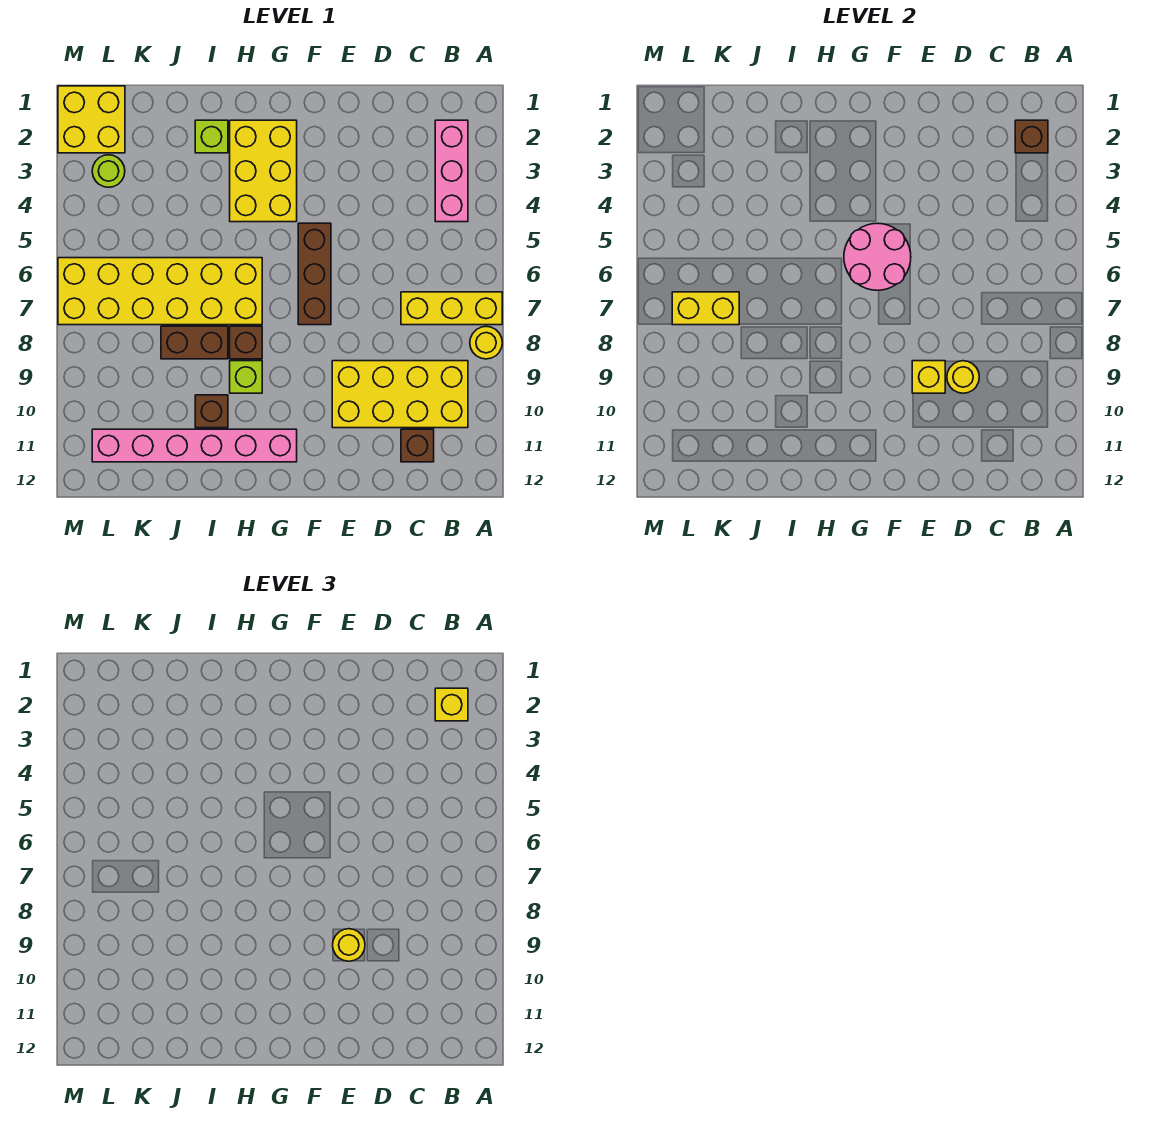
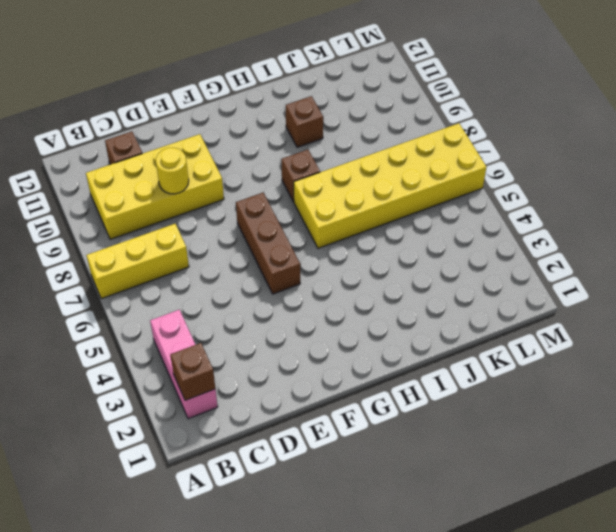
none -> yellow round brick A8 level 1
none -> yellow brick G2:H4 level 1
none -> pink brick G11:L11 level 1

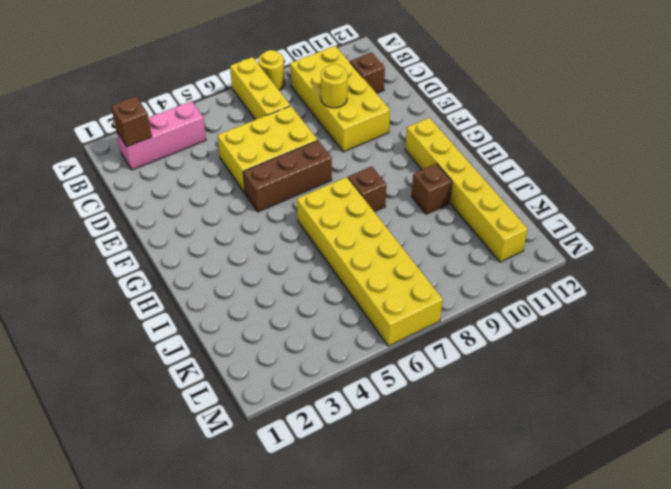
yellow brick D5:E7 level 1 -> yellow brick G2:H4 level 1
yellow brick G11:L11 level 1 -> pink brick G11:L11 level 1
none -> lime brick H9 level 1
none -> lime brick I2 level 1
none -> brown brick I8:J8 level 1

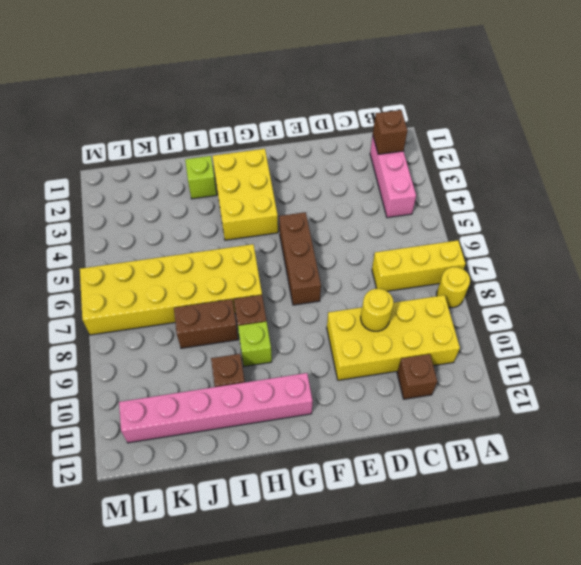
none -> yellow brick L1:M2 level 1
none -> lime round brick L3 level 1
none -> yellow brick E9 level 2

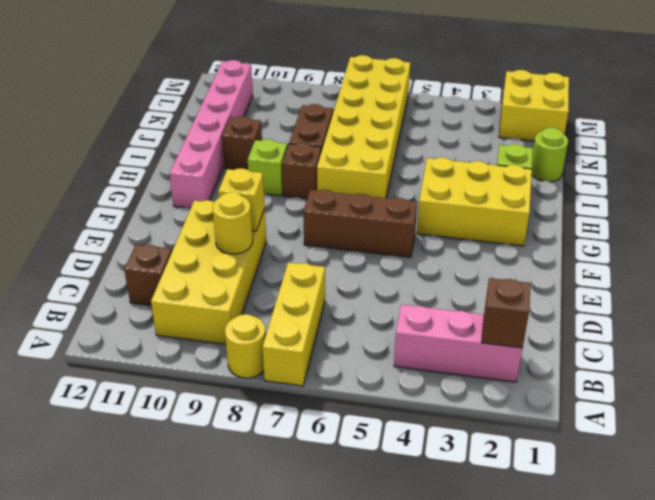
lime round brick J1 level 1 -> lime round brick L3 level 1
none -> pink round brick F5:G6 level 2
none -> yellow brick K7:L7 level 2
none -> yellow brick B2 level 3

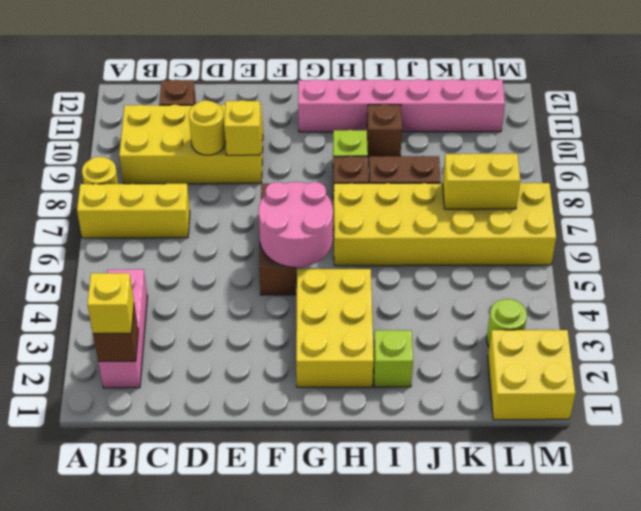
none -> yellow round brick E9 level 3

